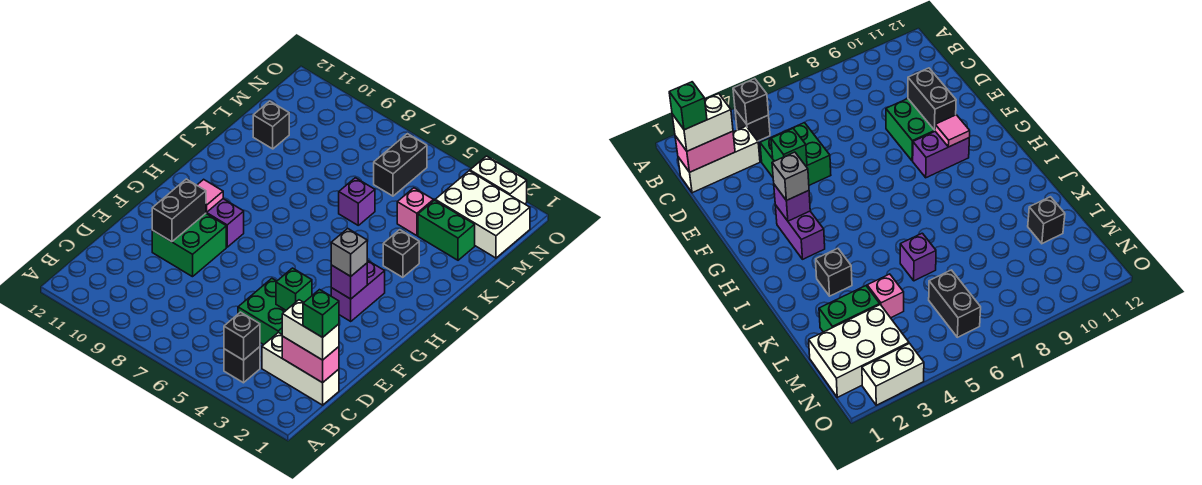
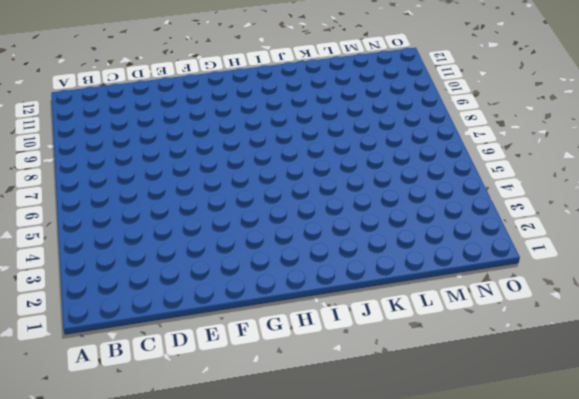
none -> black brick B4 level 1
none -> white brick C1:C3 level 1
none -> green brick D4:E5 level 1

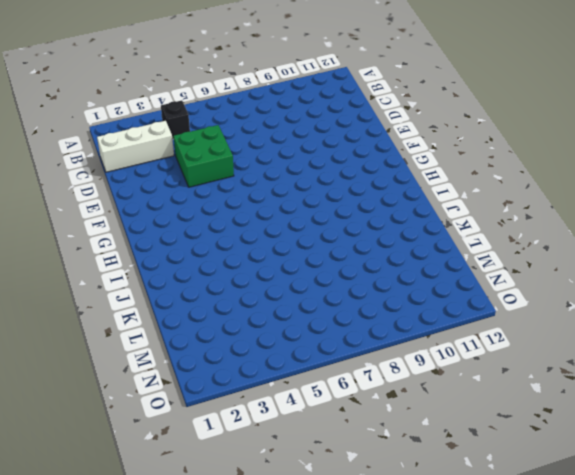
none -> green brick E9:F10 level 1
none -> purple brick G3:H3 level 1
none -> purple brick G9:G10 level 1

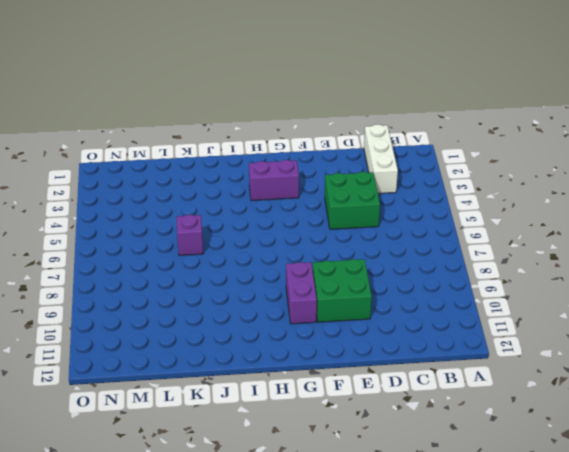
none -> black brick B4 level 1
none -> black brick J3 level 1
none -> green brick L2:L3 level 1

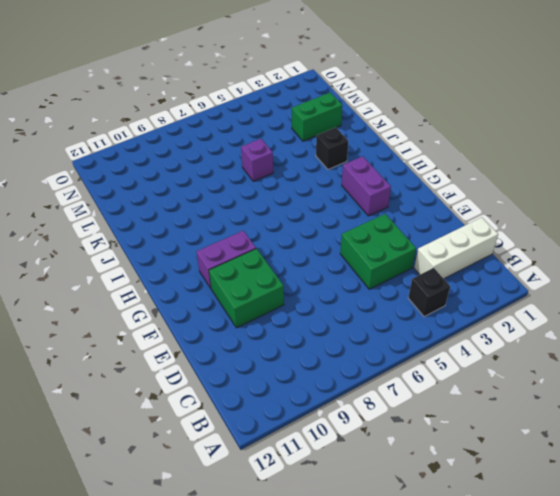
none -> pink brick L4 level 1
none -> black brick L11 level 1
none -> white brick M1:N3 level 1

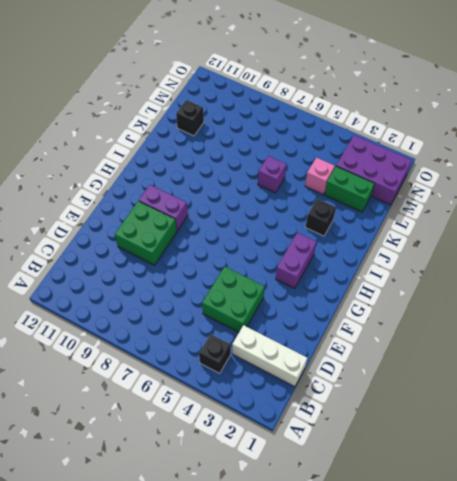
purple brick M1:N3 level 1 -> white brick M1:N3 level 1
none -> black brick M6:N6 level 1
none -> white brick O2:O3 level 1
none -> black brick B4 level 2

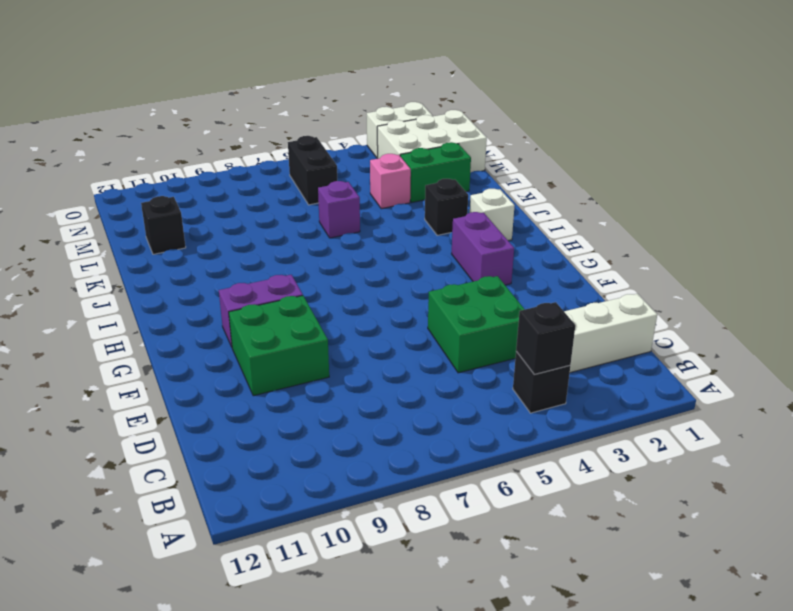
white brick I2 level 1 -> none
none -> pink brick C1:C2 level 2
none -> green brick E4 level 2
none -> black brick E10:F10 level 2

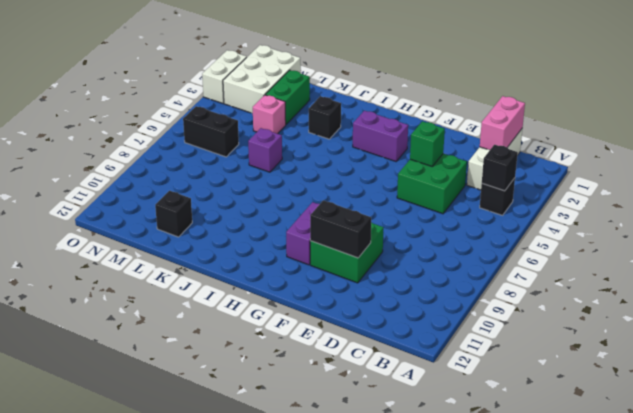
none -> purple brick G3 level 2
none -> pink tile G10 level 2
none -> white brick C1:C2 level 3

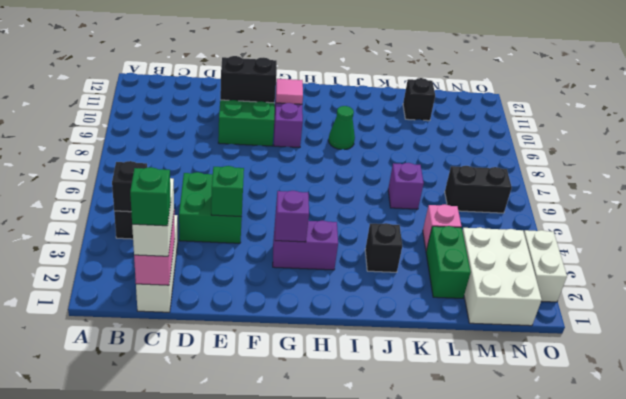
green cone I9 level 1 -> none
none -> grey brick G3 level 3

